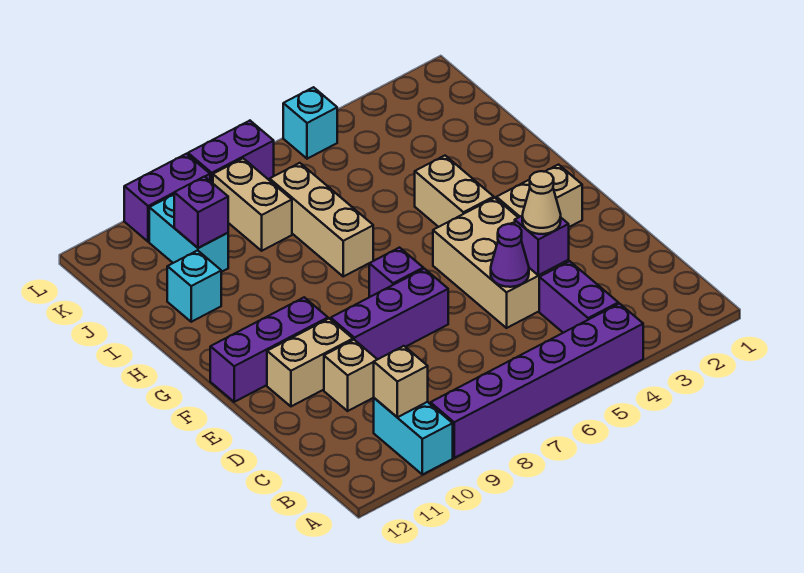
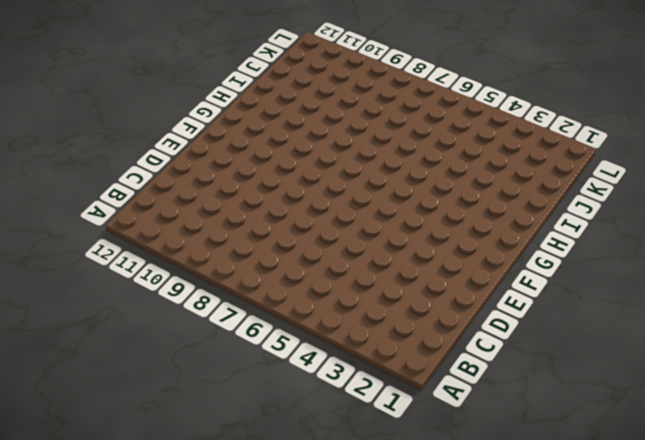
none -> purple brick A4:A9 level 1
none -> cyan brick A10:B10 level 1
none -> purple brick B4:C4 level 1

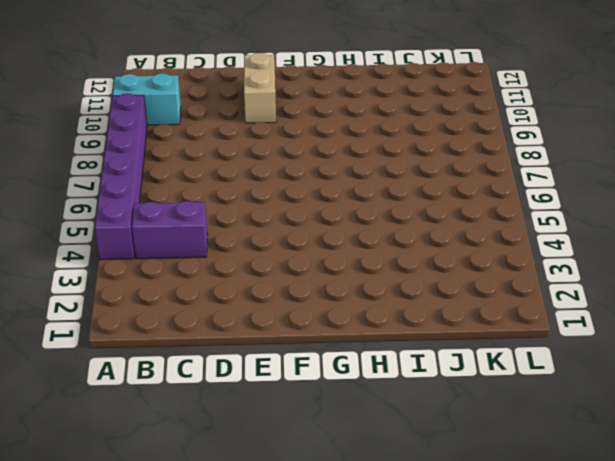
none -> tan brick D4:F5 level 1
none -> tan brick D10 level 1
none -> purple brick E7:E9 level 1

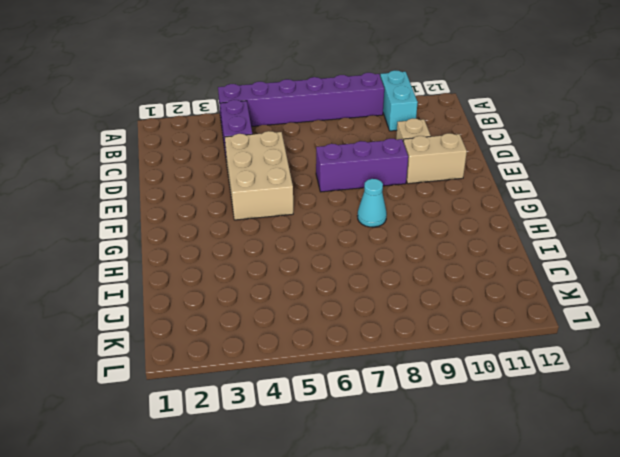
cyan cone G8 level 1 -> none
none -> tan brick F2:F3 level 1
none -> purple brick F7 level 1
none -> purple brick F10:F12 level 1

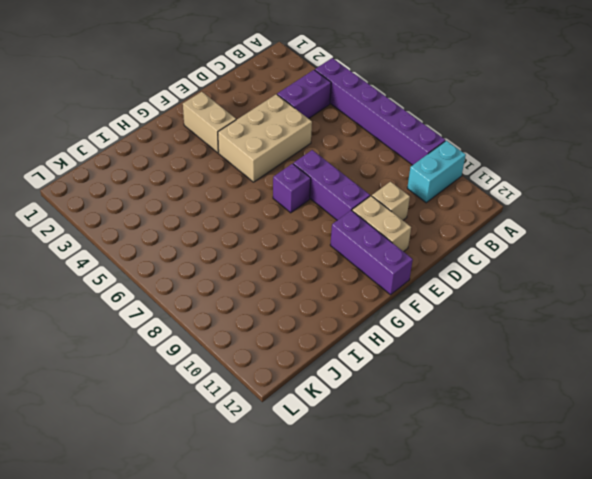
none -> tan brick G4:H4 level 1
none -> tan brick H7:J7 level 1
none -> cyan brick I11 level 1

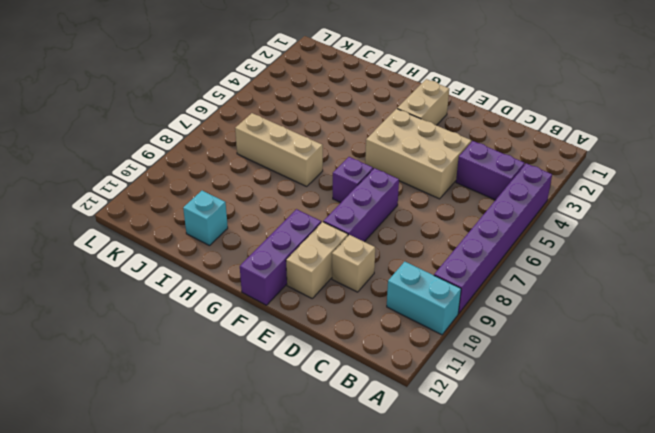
none -> tan brick G4:H4 level 1
none -> tan brick J8:K8 level 1
none -> cyan brick J10:K10 level 1

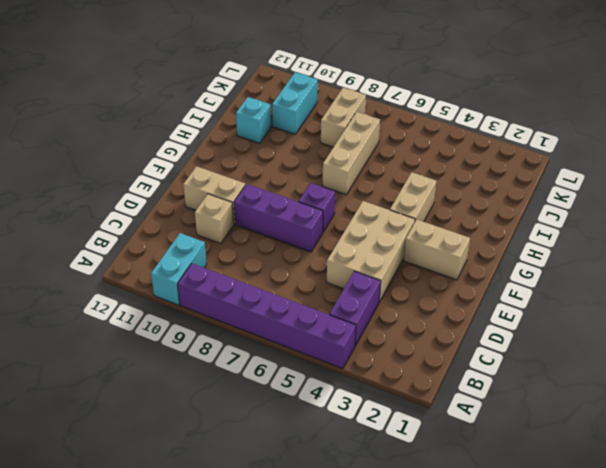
none -> purple brick F10:F12 level 1
none -> cyan brick L5 level 1
none -> purple brick L7:L8 level 1

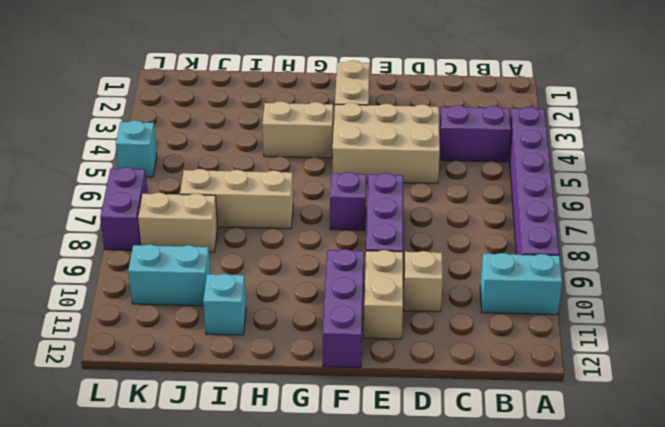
none -> purple brick L9:L10 level 1
none -> tan brick B10 level 2
none -> purple brick D4 level 2

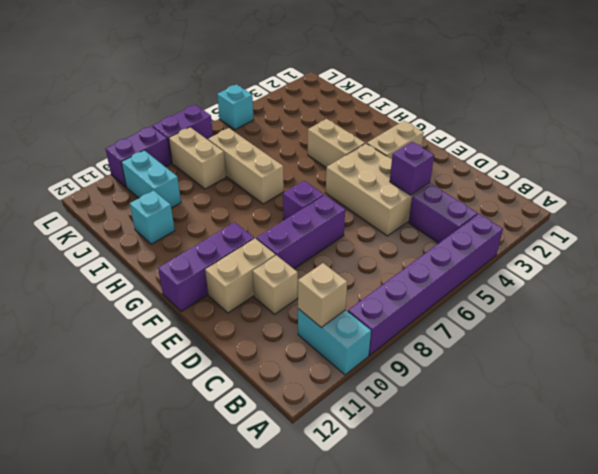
none -> purple cone D5 level 2
none -> purple brick J10 level 2
none -> tan cone D4 level 3

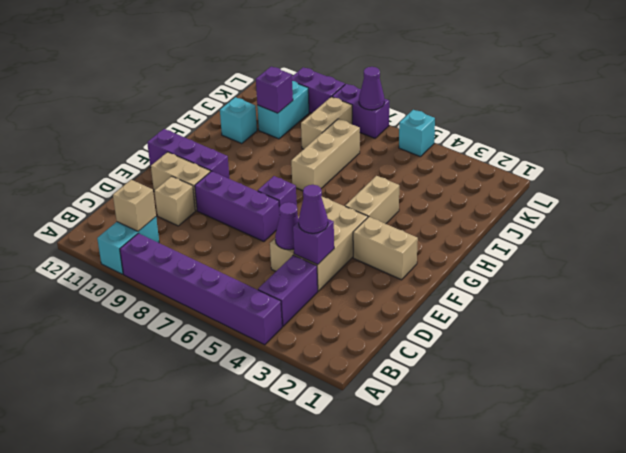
purple cone D4 level 3 -> tan cone D4 level 3
purple cone L7 level 2 -> none

